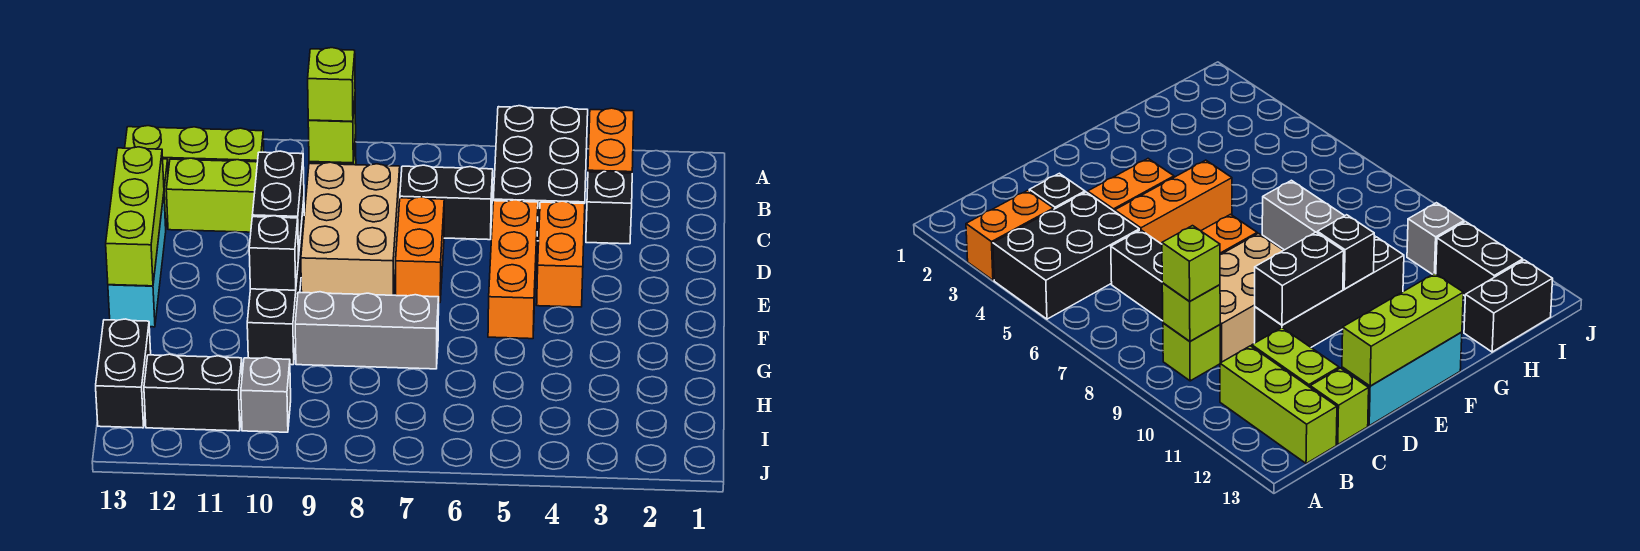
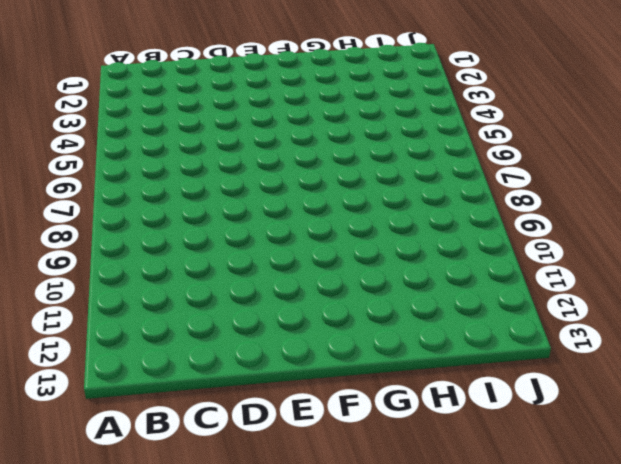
none -> orange brick A3:B3 level 1
none -> black brick A4:C5 level 1
none -> lime brick B9 level 1

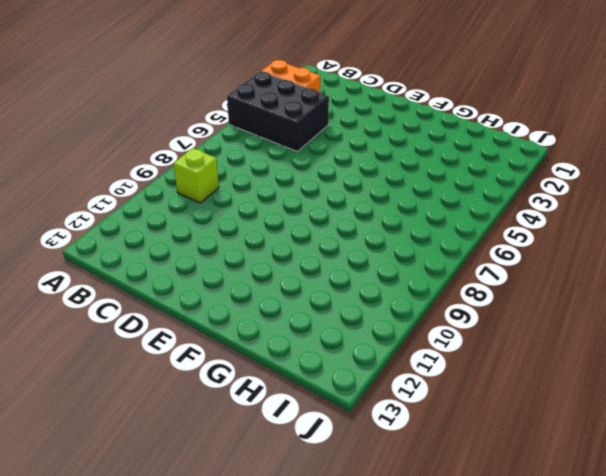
none -> lime brick B11:B13 level 1
none -> black brick C3 level 1
none -> black brick C6:C7 level 1

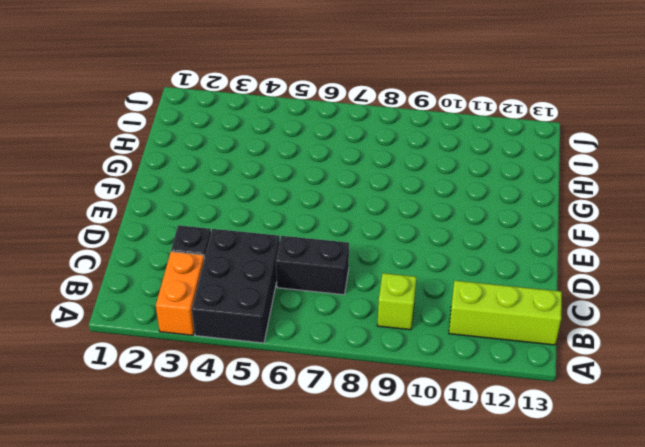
none -> tan brick C8:E9 level 1
none -> lime brick C11:C12 level 1
none -> lime brick C13 level 1

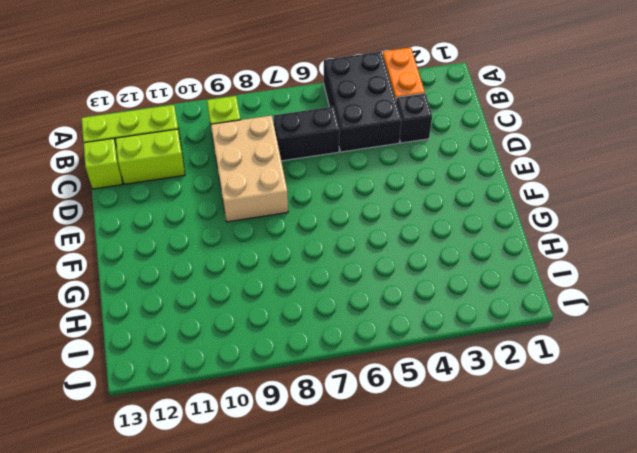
none -> orange brick D4:E4 level 1
none -> orange brick D5:F5 level 1
none -> orange brick D7:E7 level 1

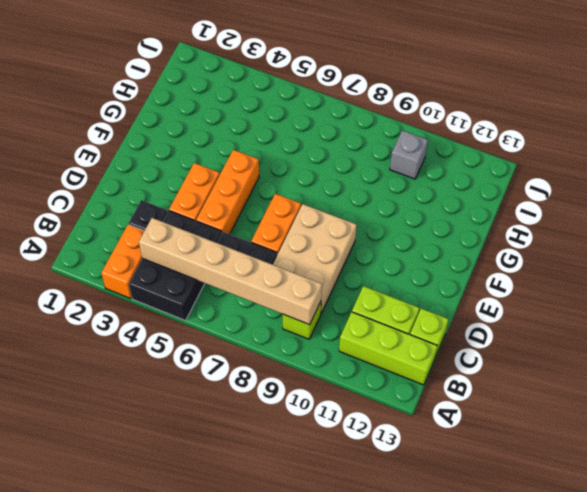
tan brick B4:B9 level 2 -> lime brick B9 level 2
none -> black brick D10:G10 level 1
none -> cyan brick D13:F13 level 1
none -> grey brick G7:G9 level 1

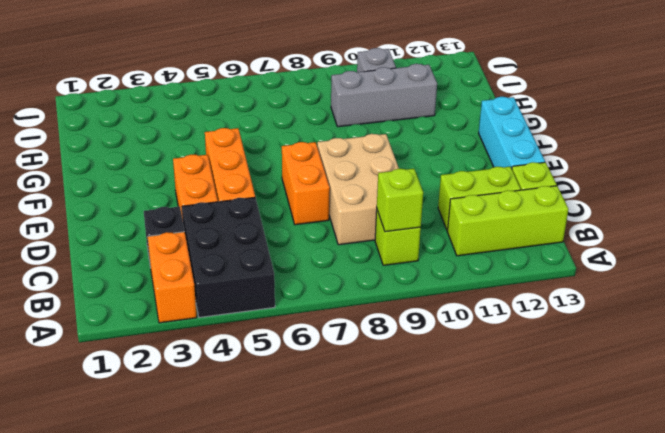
grey brick H9:H11 level 1 -> grey brick G7:G9 level 1
none -> black brick C6:C7 level 1
none -> black brick D10:G10 level 1
none -> black brick H13:I13 level 1

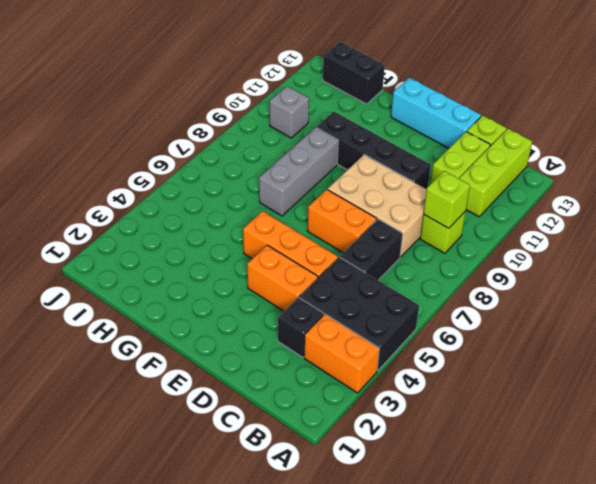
none -> black brick I11:I12 level 1
none -> black brick D10:E10 level 2
none -> lime brick D13:F13 level 2

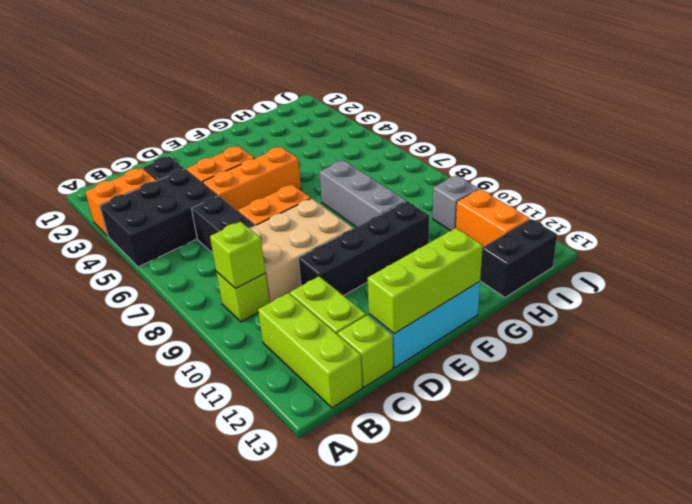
orange brick I11:I12 level 1 -> black brick I11:I12 level 1
none -> black brick D10:E10 level 2
none -> black brick F10 level 2
none -> lime brick B9 level 3

